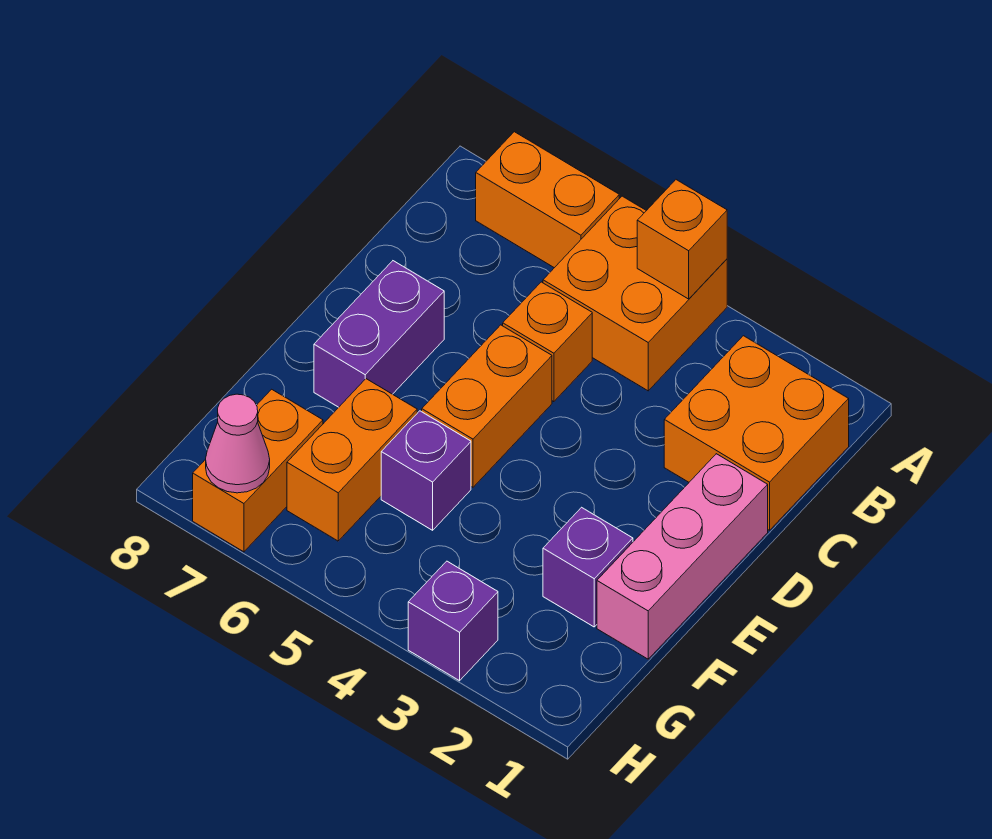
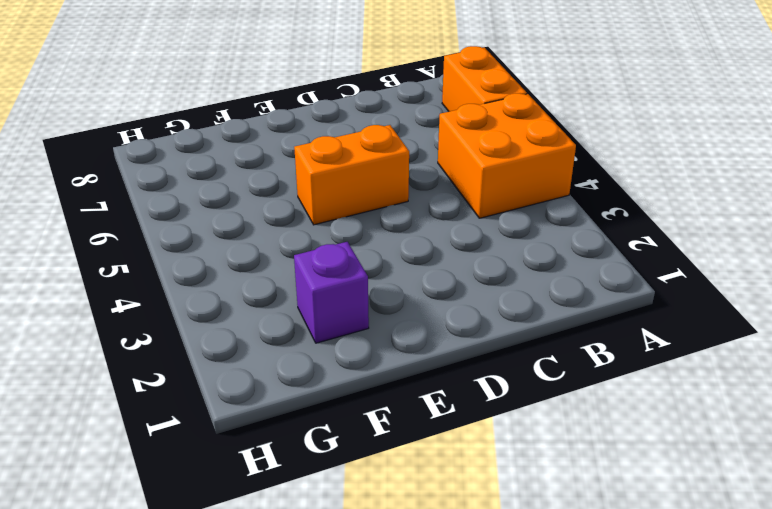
none -> orange brick B1:C2 level 1
none -> orange brick C5 level 1
none -> pink brick D1:F1 level 1

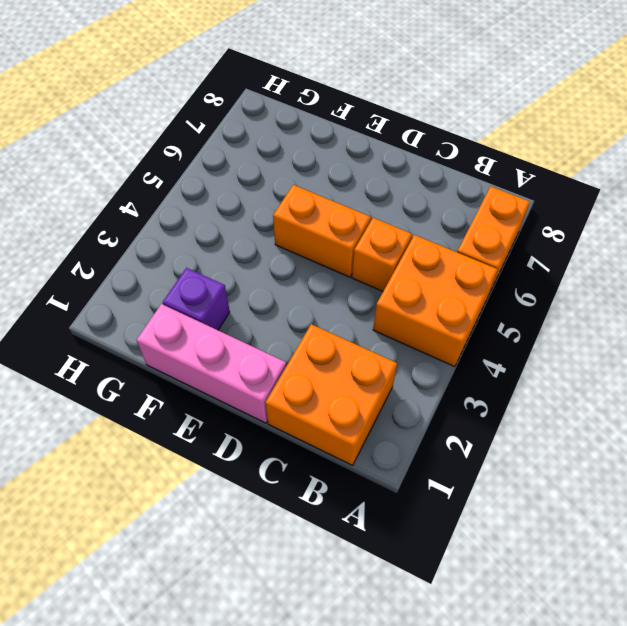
none -> purple brick D7:E7 level 1
none -> purple brick F5 level 1
none -> orange brick F6:G6 level 1

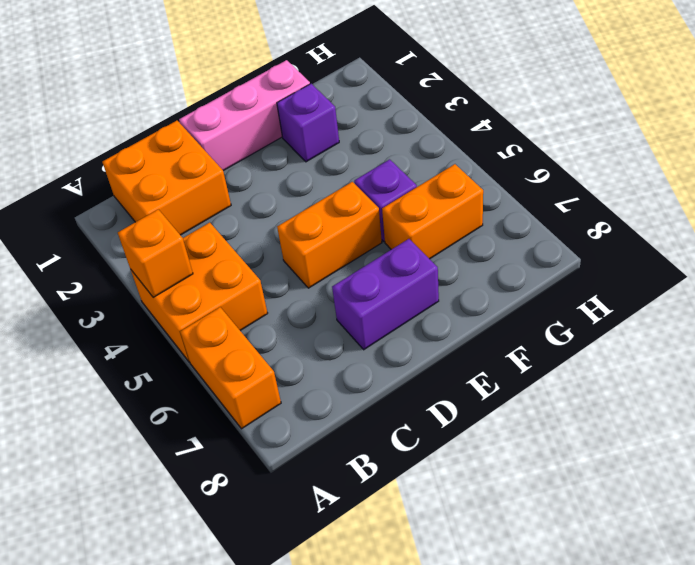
none -> orange brick C5 level 1
none -> orange brick G7:H7 level 1
none -> purple brick H3 level 1

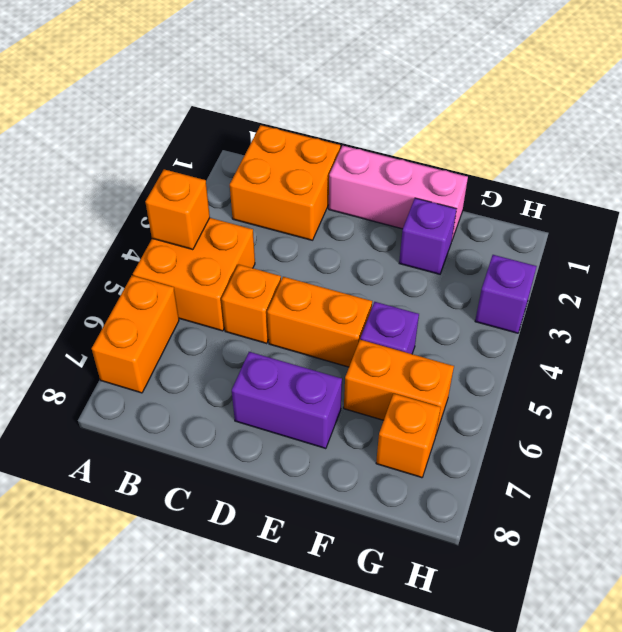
orange brick G7 level 1 -> orange brick G7:H7 level 1
none -> pink cone H7 level 2

